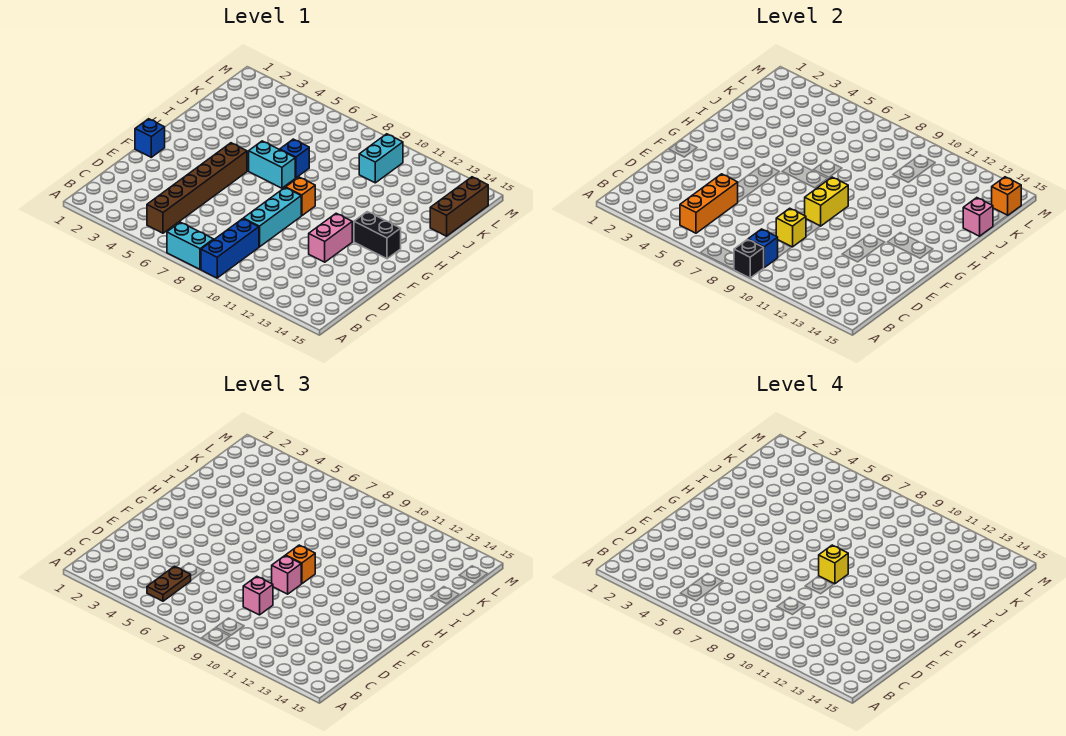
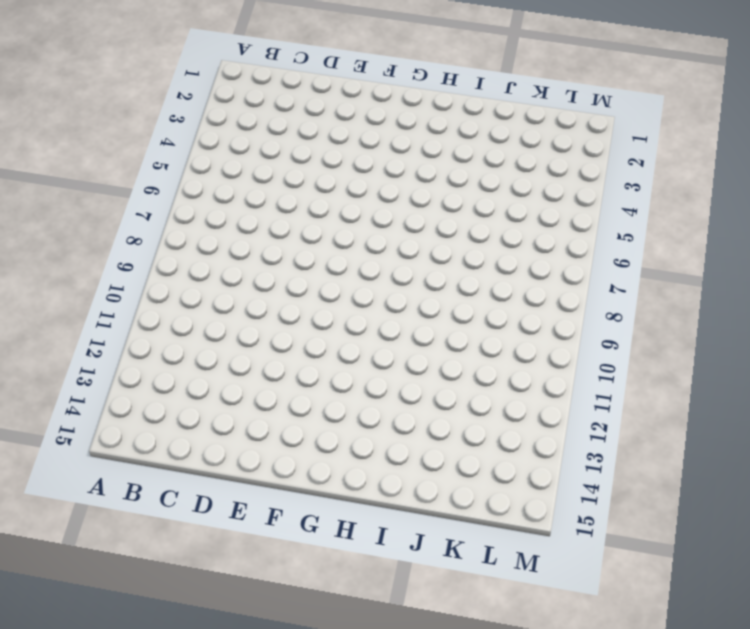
none -> cyan brick A7:A8 level 1
none -> blue brick A9:C9 level 1
none -> brown brick B5:G5 level 1

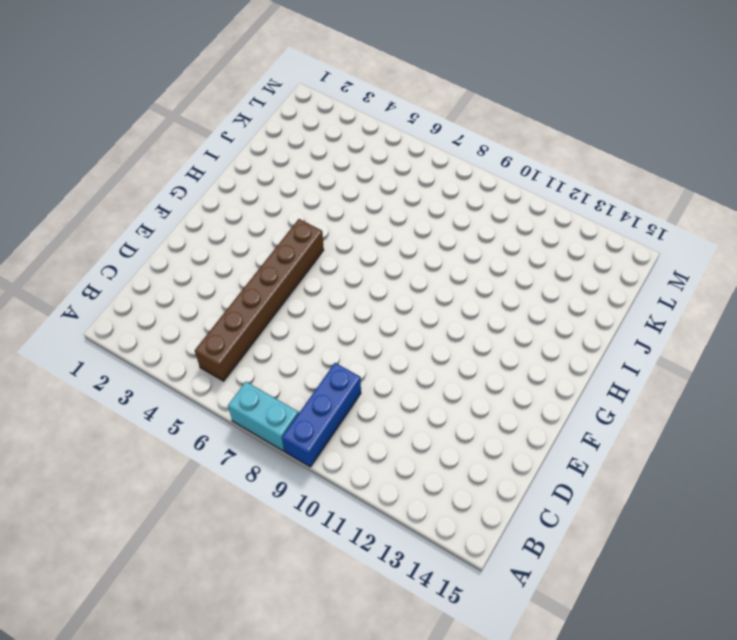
none -> cyan brick D9:F9 level 1
none -> pink brick E12:F12 level 1
none -> blue brick F1 level 1

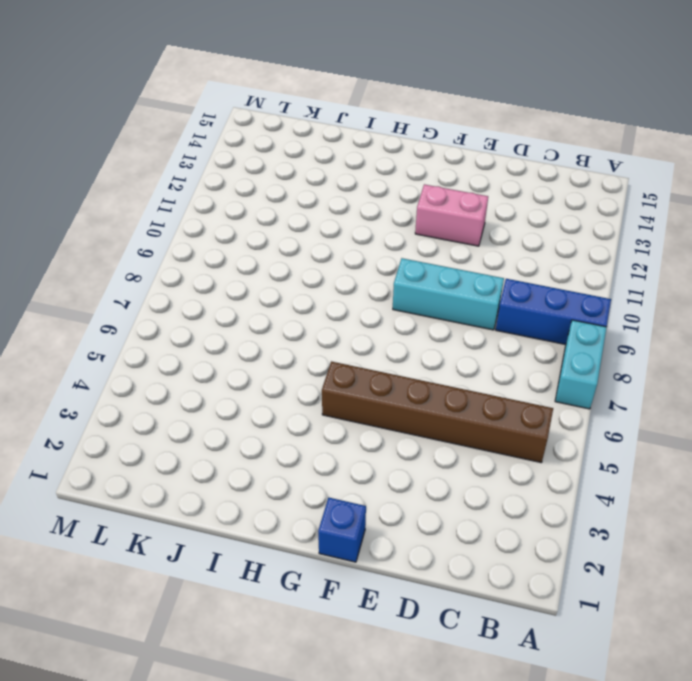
none -> orange brick G9 level 1
none -> black brick G13:G14 level 1
none -> cyan brick H6:H7 level 1

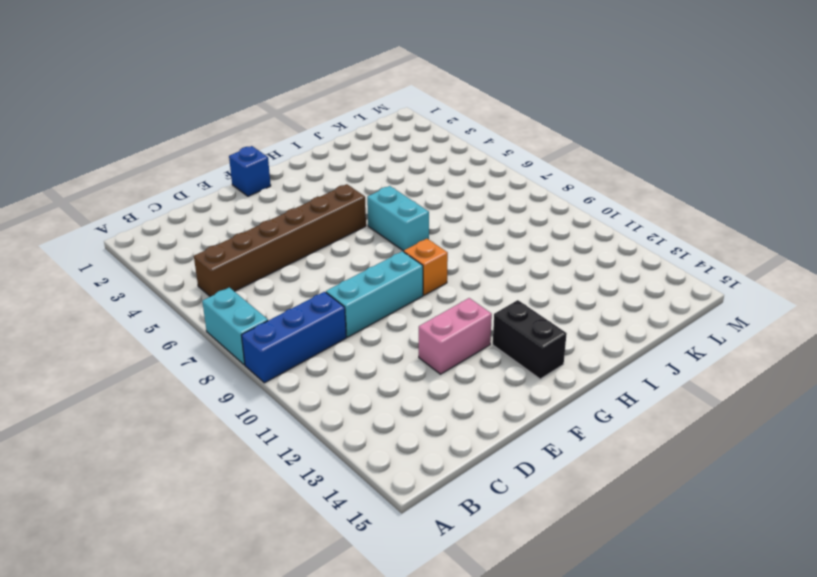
none -> blue brick I7 level 1
none -> brown brick J15:L15 level 1
none -> cyan brick K10:L10 level 1

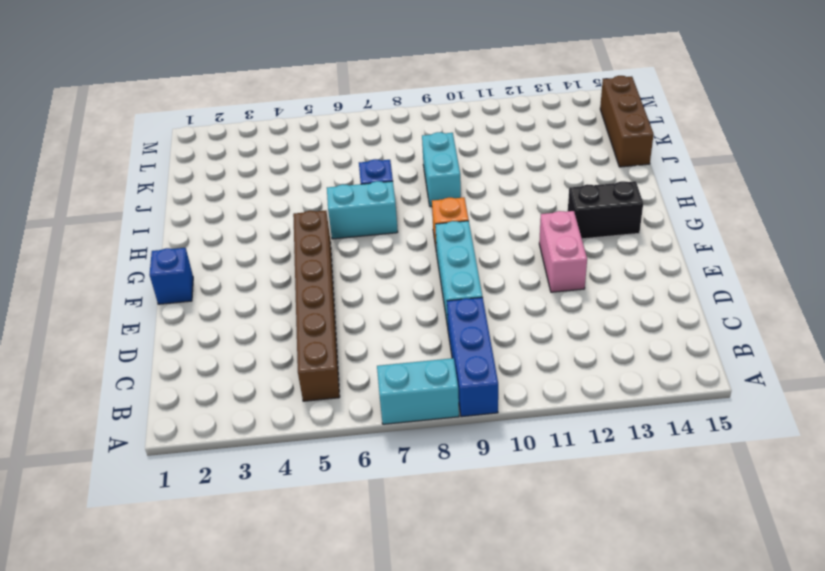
cyan brick I9:J9 level 1 -> cyan brick K10:L10 level 1
none -> black brick A9 level 2
none -> orange brick B5:D5 level 2
none -> blue brick B9 level 2

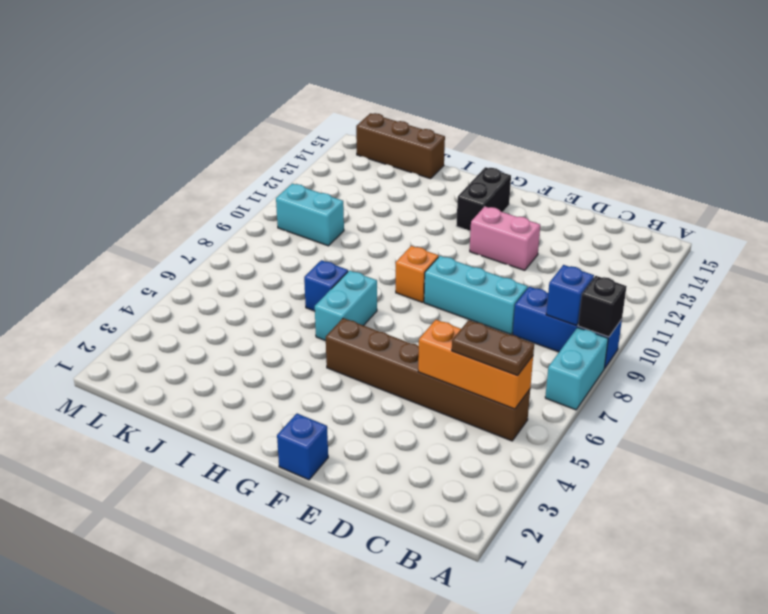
none -> yellow brick D9 level 2
none -> yellow brick F9:G9 level 2
none -> pink brick J15 level 2

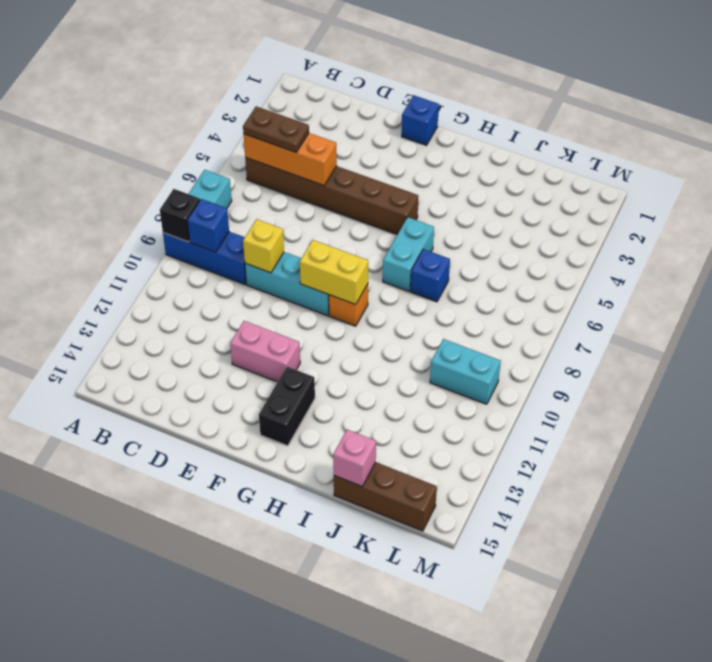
none -> orange brick L15 level 2
none -> pink brick D9 level 3
none -> pink brick F9 level 3

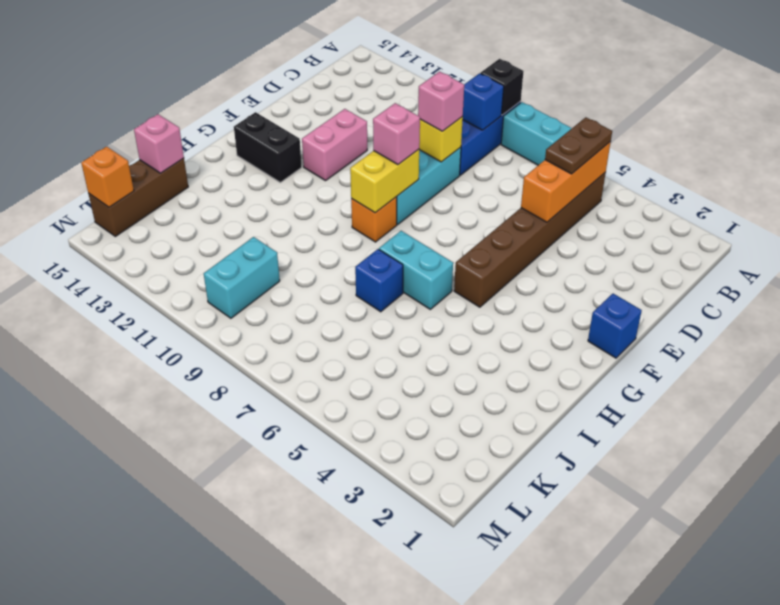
none -> orange brick G9 level 3
none -> yellow brick G9 level 4

